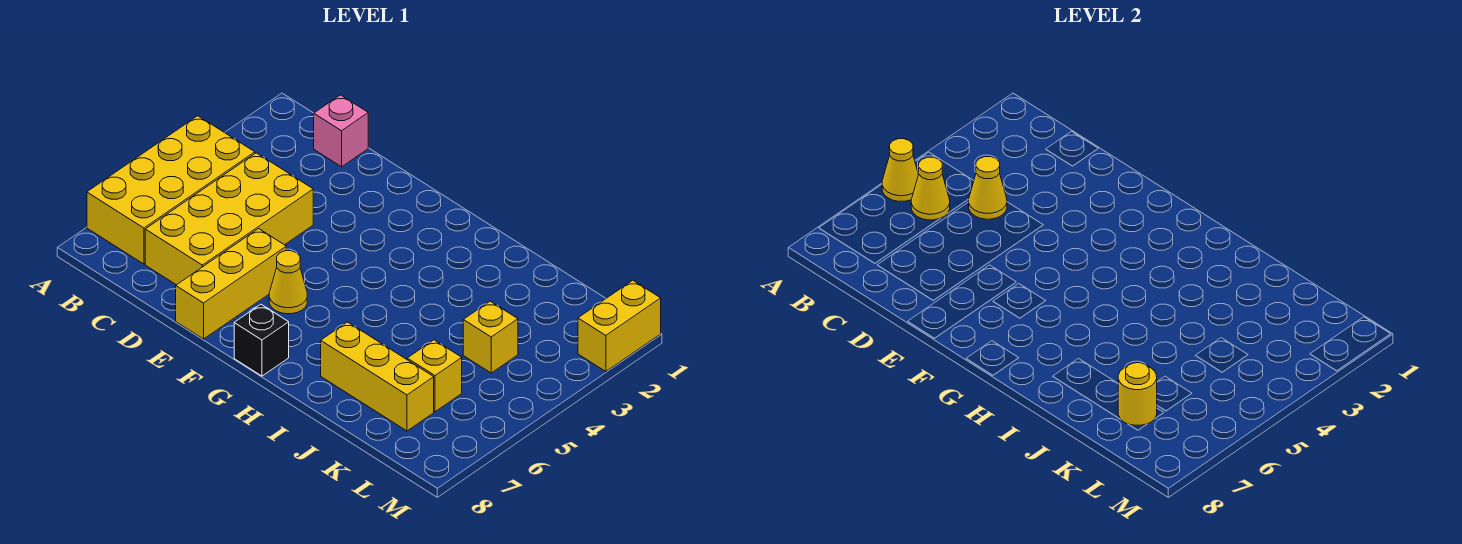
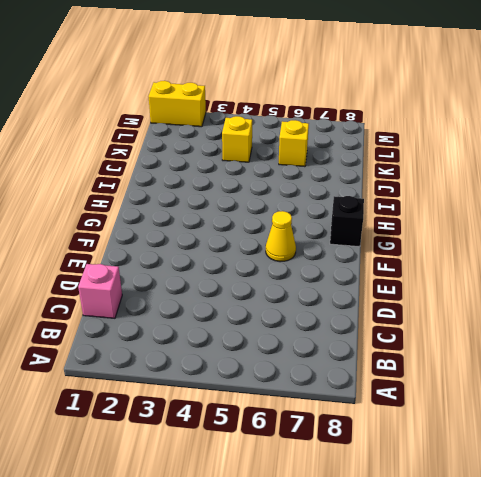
none -> yellow brick A4:B7 level 1
none -> yellow brick C4:D7 level 1
none -> yellow brick E6:E8 level 1

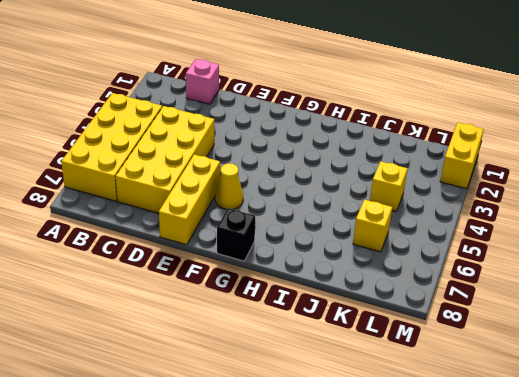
none -> yellow brick I7:K7 level 1
none -> yellow cone A5 level 2
none -> yellow cone B5 level 2

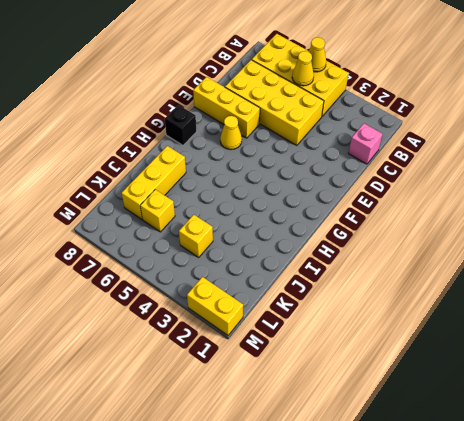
none -> yellow cone C4 level 2
none -> yellow round brick K7 level 2

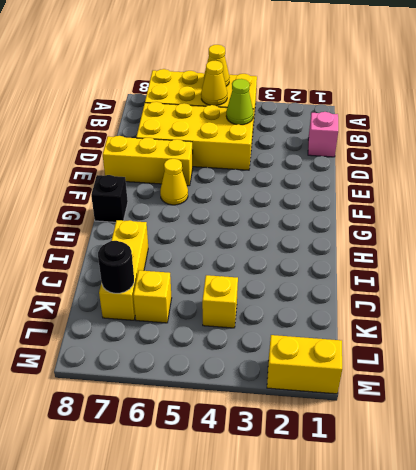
lime cone C4 level 2 -> yellow cone C4 level 2
black round brick K7 level 2 -> yellow round brick K7 level 2

